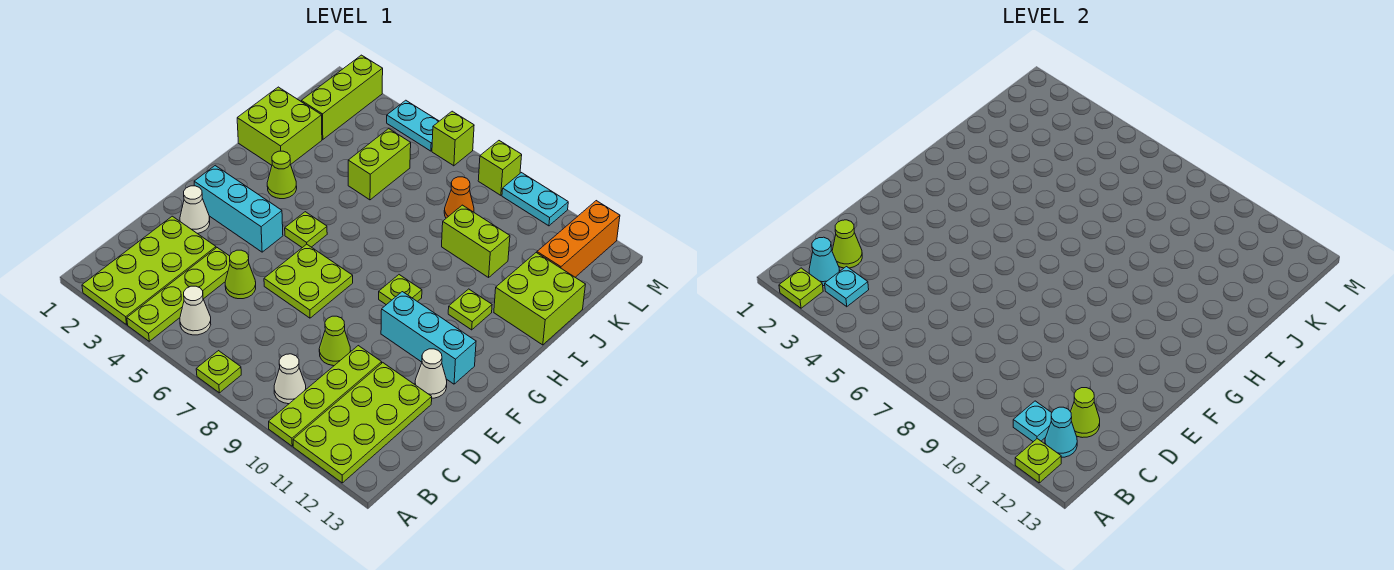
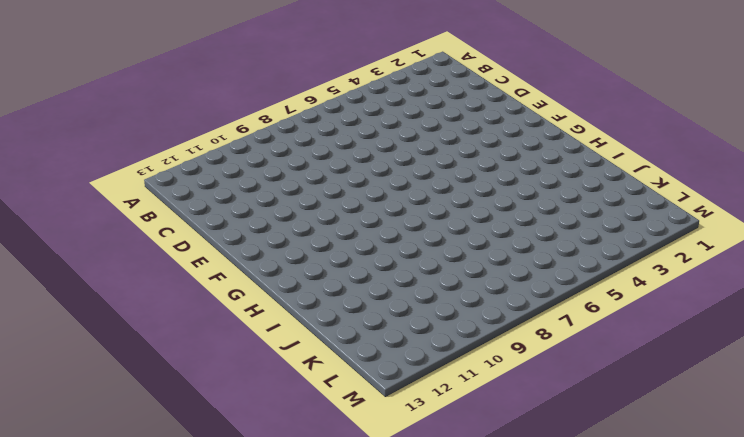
none -> lime plate A2:D3 level 1
none -> lime plate A4:D4 level 1
none -> lime plate A7 level 1
none -> lime plate A10:D10 level 1

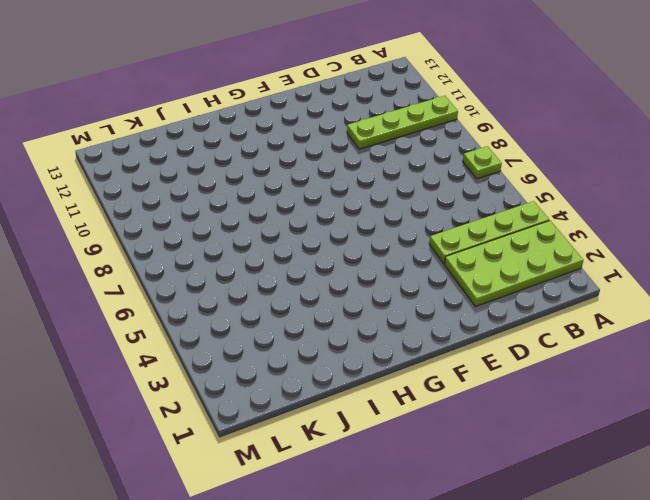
none -> lime plate A11:D12 level 1
none -> white cone B5 level 1
none -> white cone B9 level 1
none -> lime cone D5 level 1

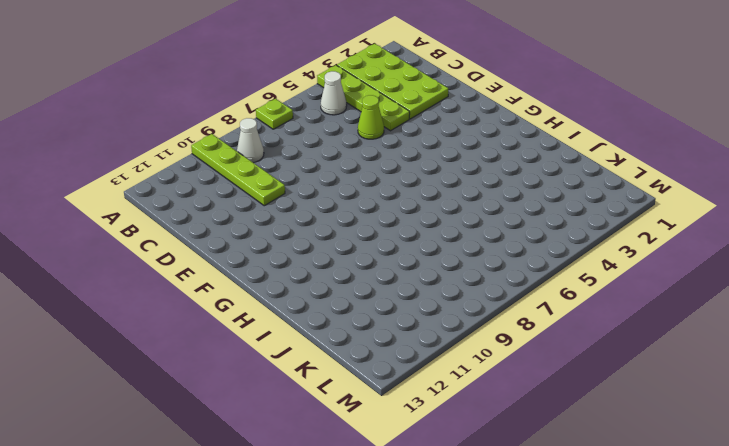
none -> lime plate A11:D12 level 1
none -> lime cone D9 level 1
none -> white cone E2 level 1
none -> lime plate E6:F7 level 1

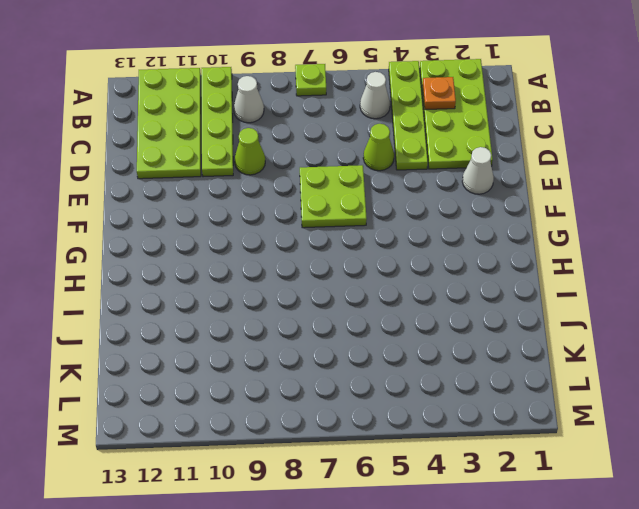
orange plate B3 level 2 -> cyan plate B3 level 2
none -> white cone E12 level 1
none -> cyan brick F2:F4 level 1
none -> cyan brick F10:F12 level 1
none -> lime plate G5 level 1

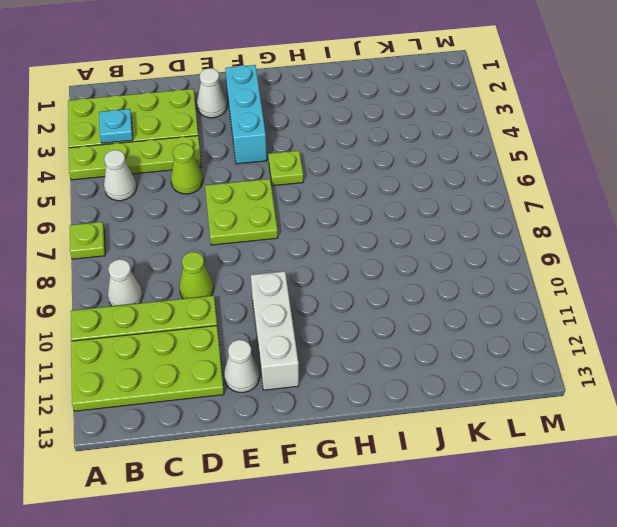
white brick F10:F12 level 1 -> cyan brick F10:F12 level 1
none -> lime plate G9 level 1
none -> lime cone H3 level 1
none -> lime plate H11 level 1
none -> lime brick I1:J2 level 1

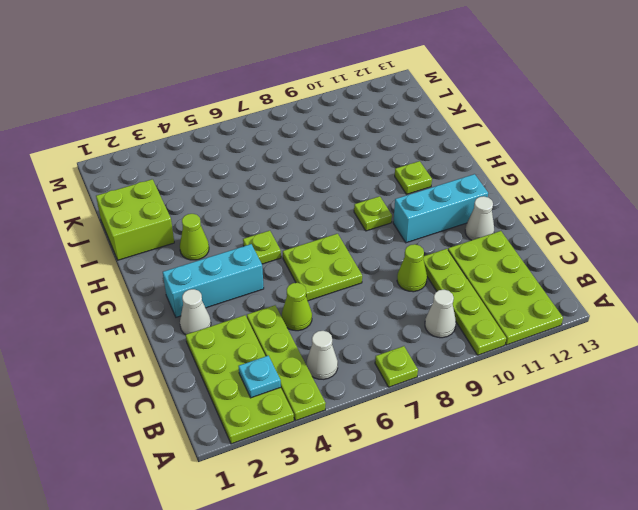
none -> lime brick I12:J13 level 1
none -> lime brick J5:K5 level 1
none -> lime brick J9:J10 level 1
none -> lime brick K2:M2 level 1

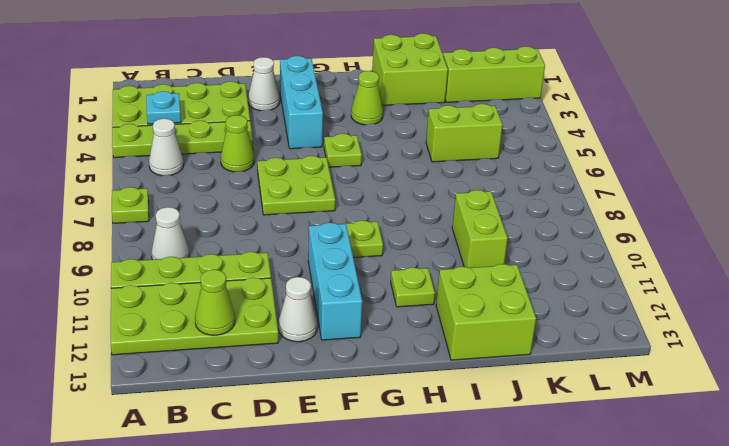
none -> lime cone D9 level 1
none -> orange cone K8 level 1
none -> orange brick K12:M12 level 1
none -> cyan plate M4:M5 level 1

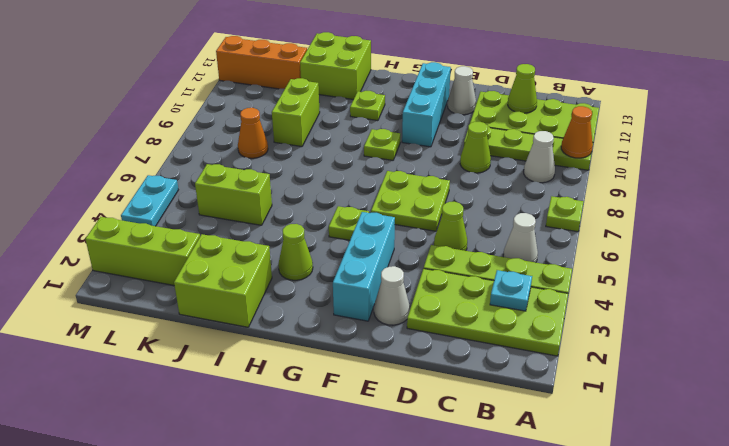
orange cone A10 level 2 -> none
none -> lime brick M6 level 1
none -> lime brick M8 level 1
none -> cyan plate M9:M10 level 1
none -> lime plate A2 level 2

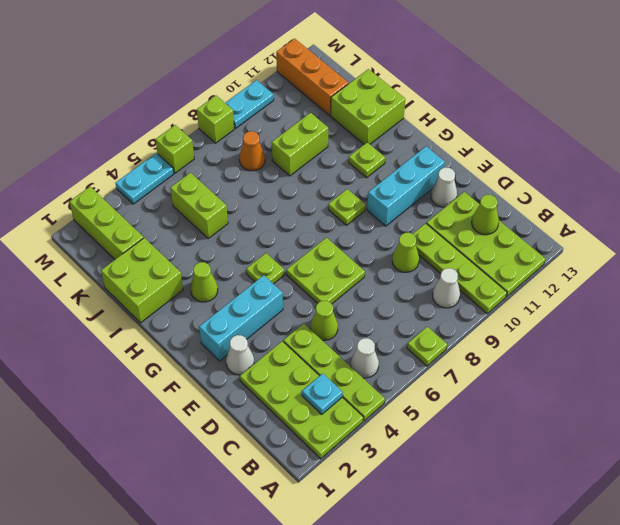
none -> lime plate A2 level 2
none -> lime plate A12 level 2
none -> cyan cone B2 level 2
none -> cyan plate B11 level 2

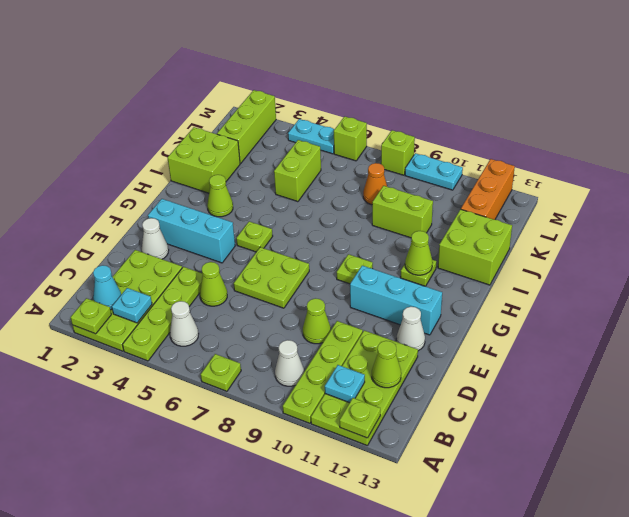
lime cone H11 level 2 -> lime cone C2 level 2
none -> cyan cone B12 level 2

